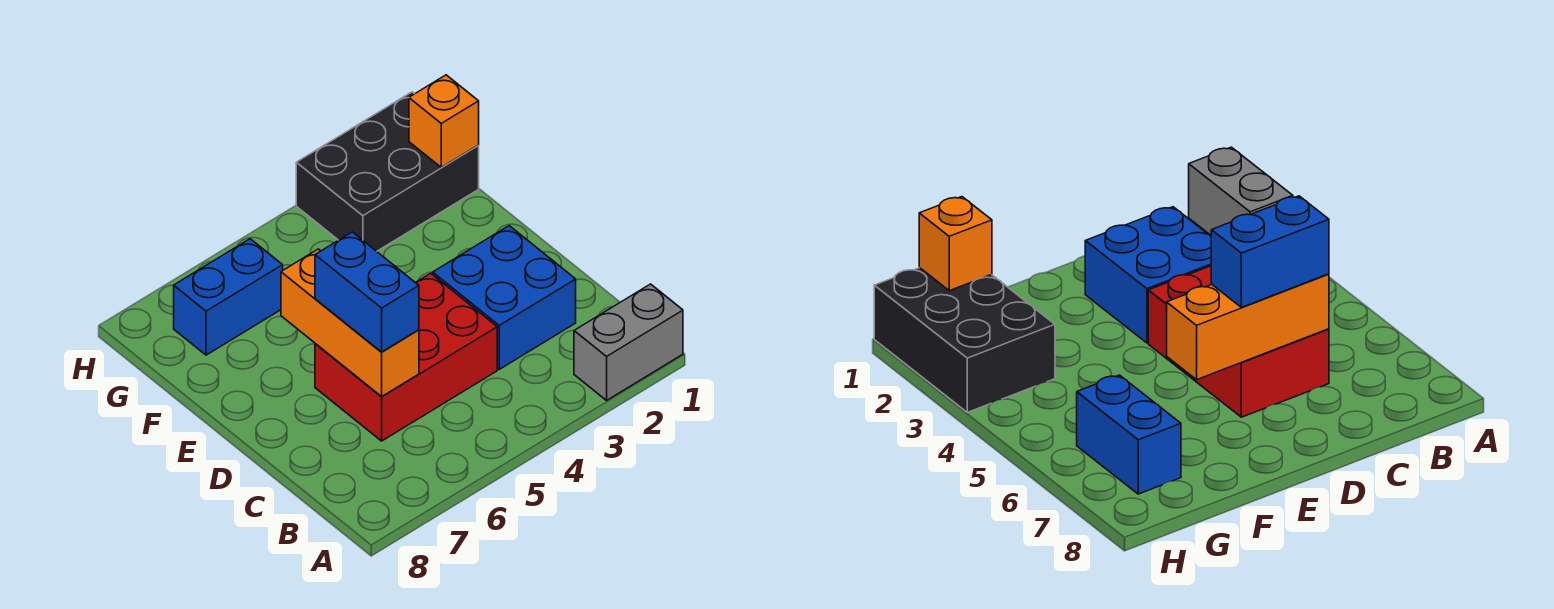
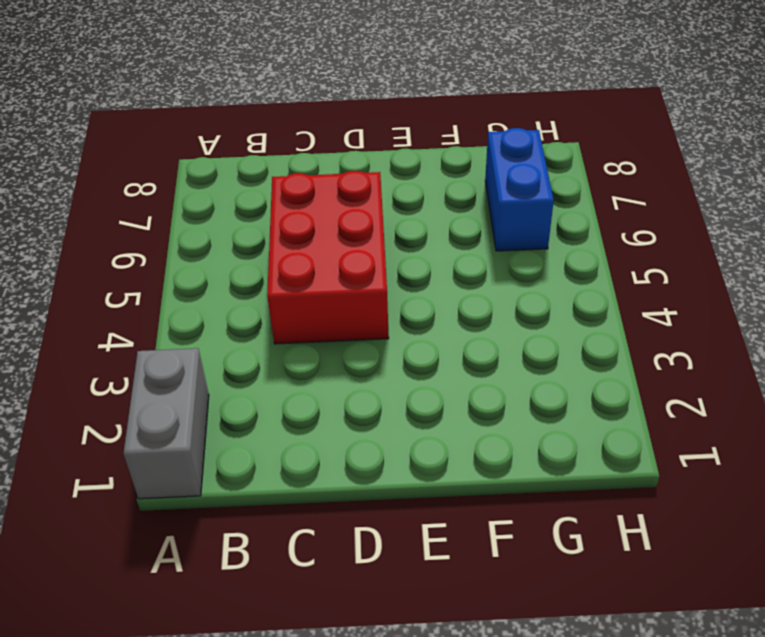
none -> blue brick C2:D3 level 1
none -> black brick G1:H3 level 1

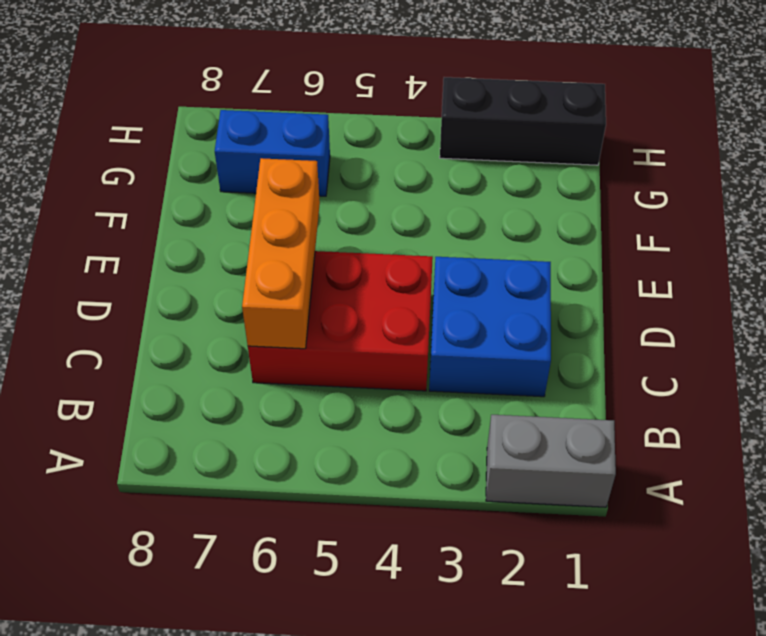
black brick H1:H3 level 1 -> black brick G1:H3 level 1
none -> orange brick G1 level 2
none -> blue brick C6:D6 level 3

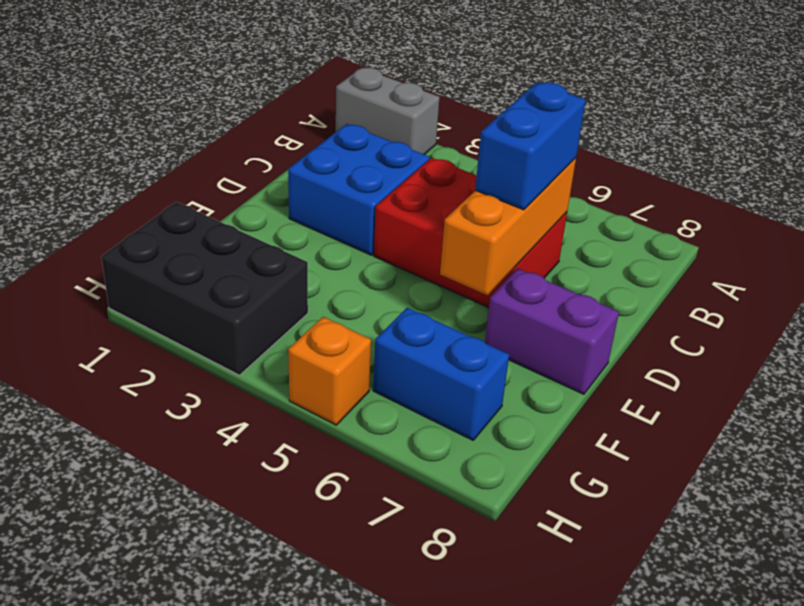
purple brick E7:E8 level 1 -> none
orange brick H5 level 1 -> orange brick G1 level 2

